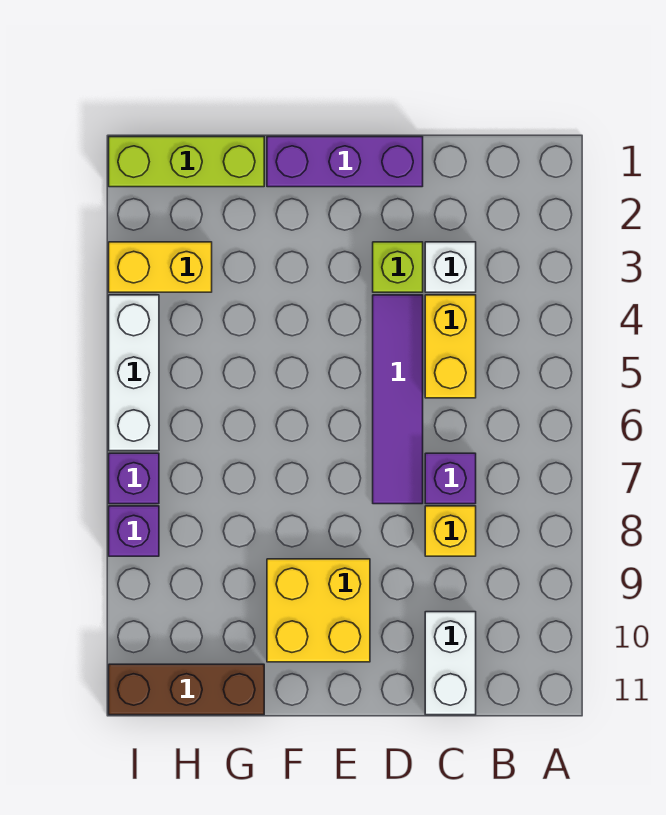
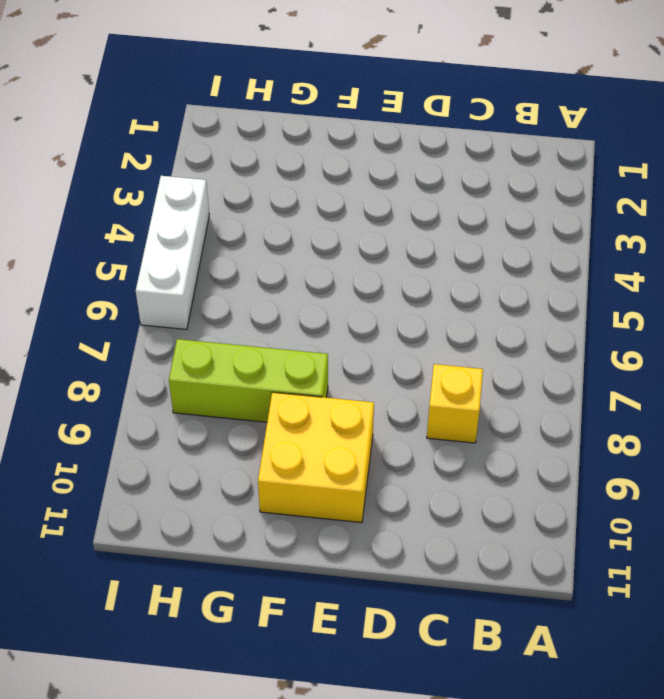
lime brick F8:H8 level 1 -> lime brick G1:I1 level 1
none -> white brick C3 level 1
none -> yellow brick C4:C5 level 1
none -> purple brick C7 level 1

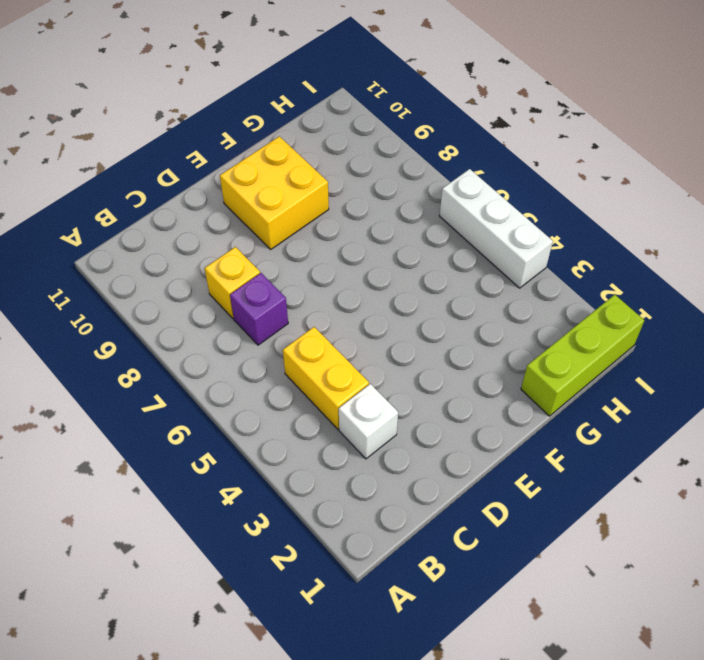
none -> white brick C10:C11 level 1
none -> purple brick D1:F1 level 1
none -> lime brick D3 level 1

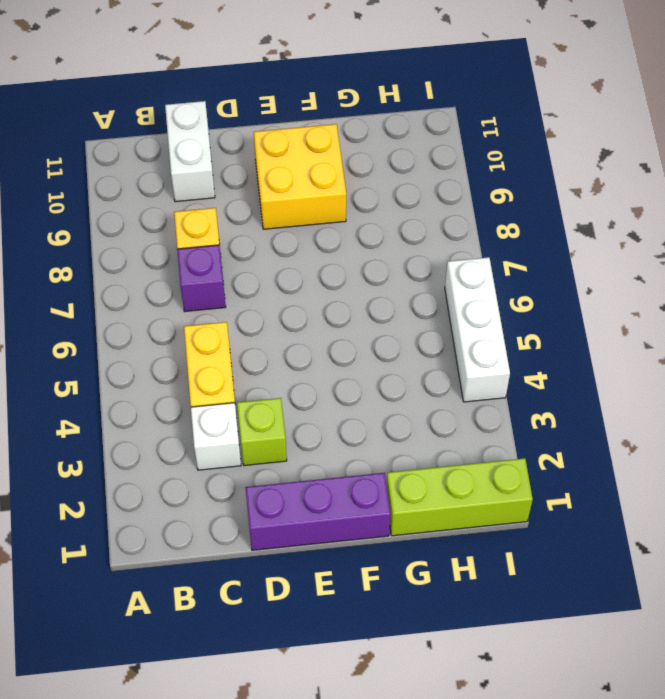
none -> purple tile D4:D7 level 1
none -> brown brick G11:I11 level 1
none -> yellow brick H3:I3 level 1

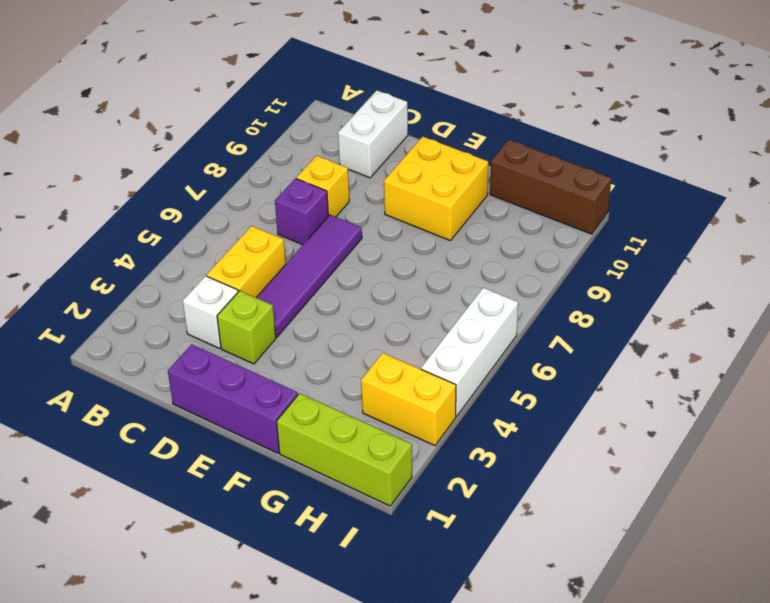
none -> purple brick I7 level 1
none -> purple brick I8 level 1

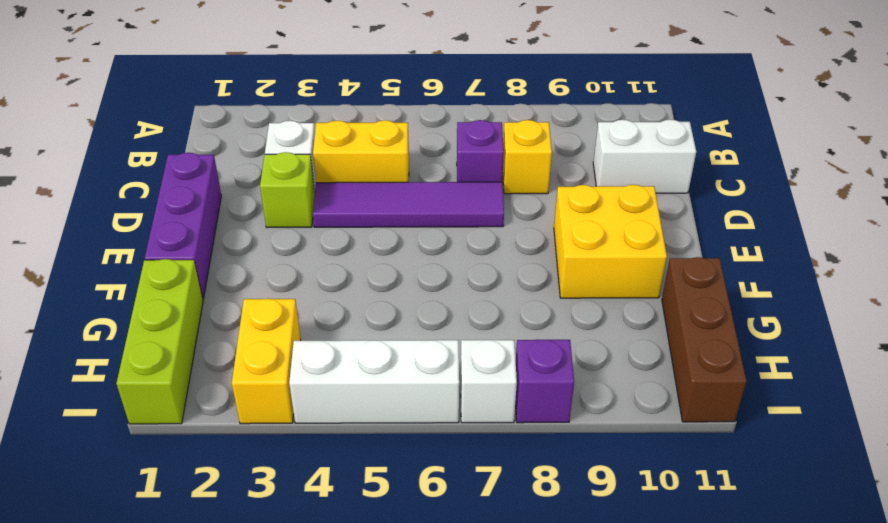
white brick I7 level 1 -> purple brick I7 level 1

